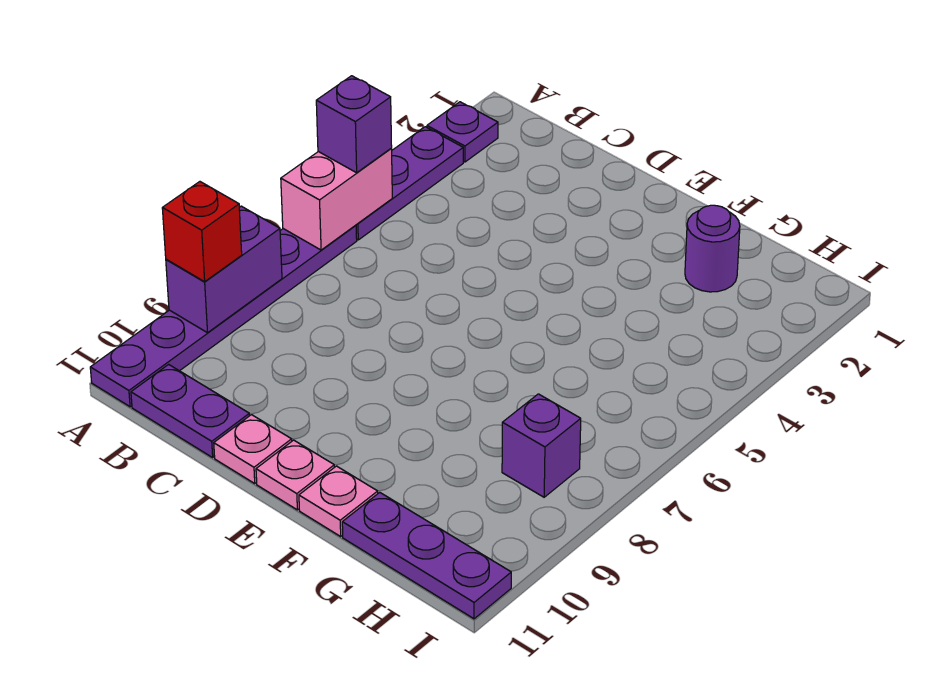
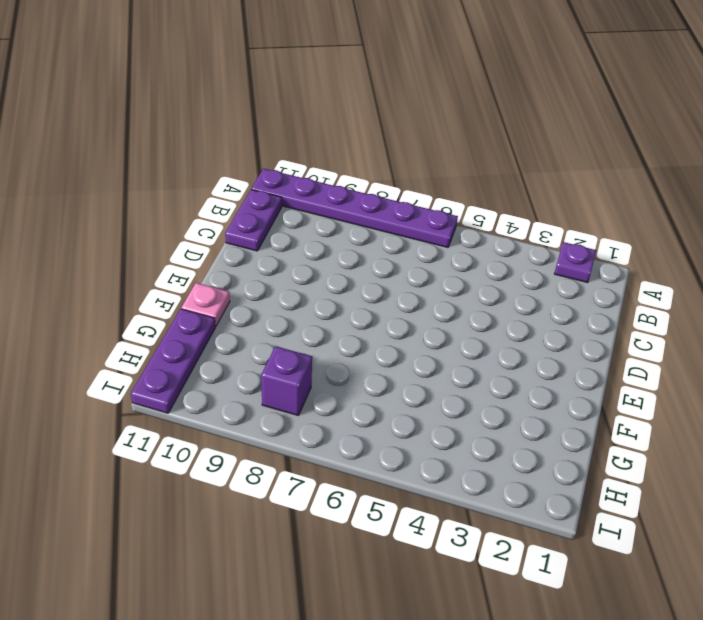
none -> purple plate A3:A5 level 1
none -> pink plate D11 level 1
none -> pink plate E11 level 1

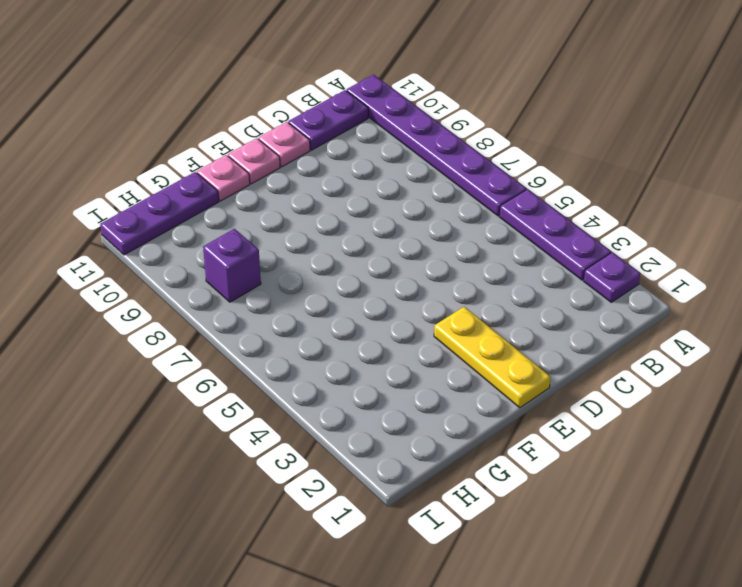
yellow plate E1:E3 level 1 -> none
none -> purple round brick G2 level 1
none -> pink brick A5:A6 level 2
none -> purple brick A8:A9 level 2

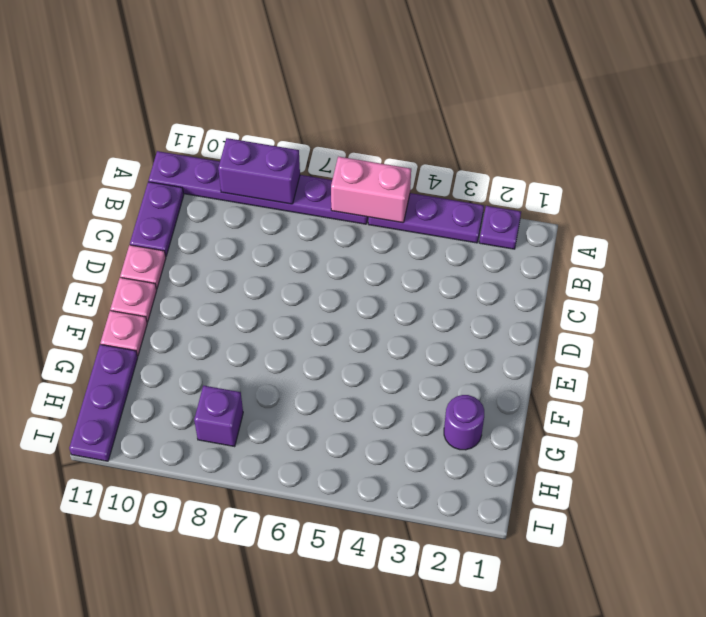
none -> purple brick A5 level 3
none -> red brick A9 level 3

